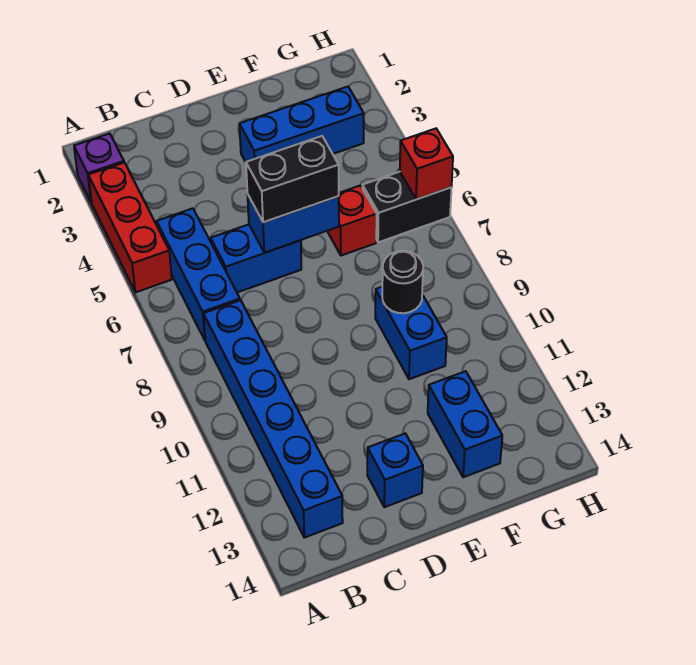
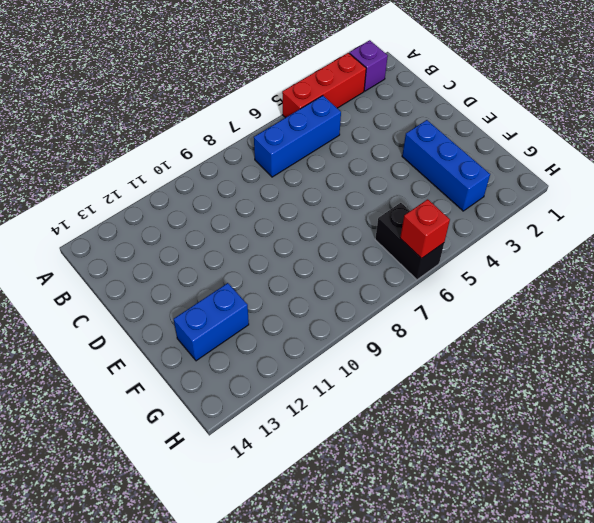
none -> blue brick B8:B13 level 1
none -> blue brick C6:D6 level 1
none -> blue brick D13 level 1

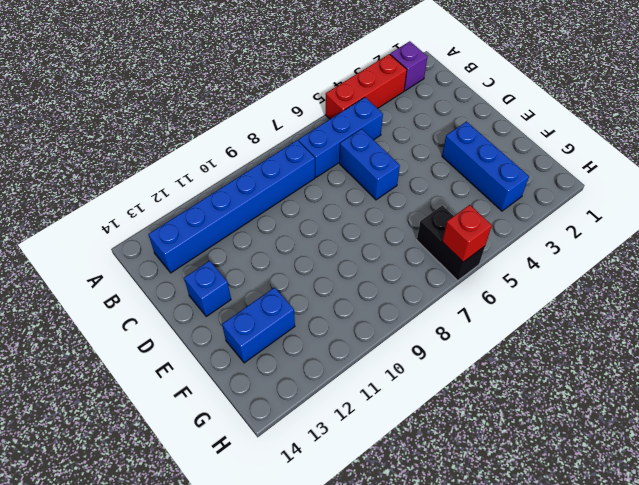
none -> red brick F6 level 1
none -> blue brick F9:F10 level 1
none -> blue brick D6:E6 level 2

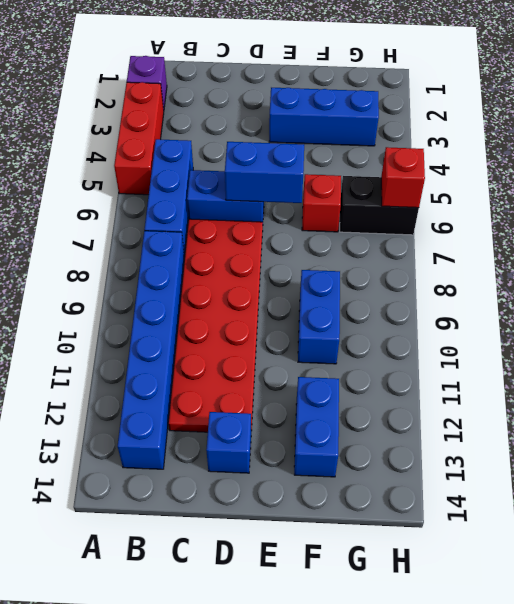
red plate C7:D12 level 1 -> none
none -> black round brick F9 level 2
none -> black brick D6:E6 level 3

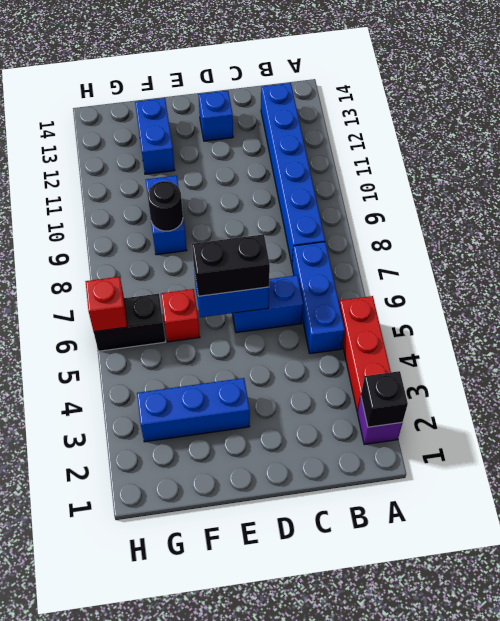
black brick A2 level 2 -> none

